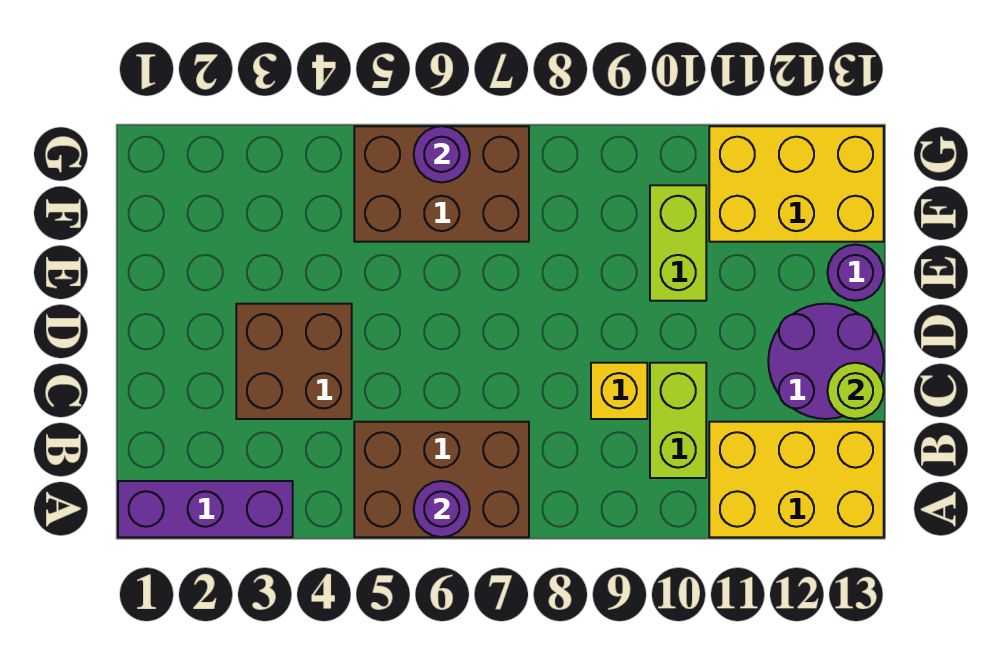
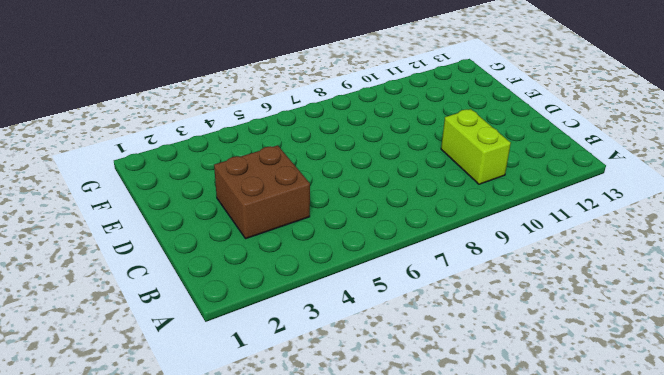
none -> purple brick A1:A3 level 1
none -> brown brick A5:B7 level 1
none -> yellow brick A11:B13 level 1

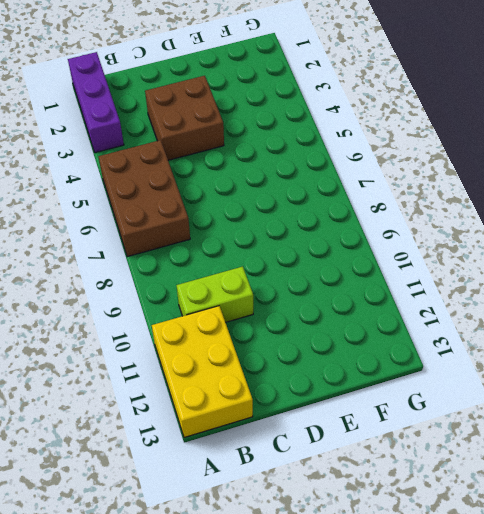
none -> yellow brick C9 level 1
none -> purple round brick C12:D13 level 1
none -> lime brick E10:F10 level 1

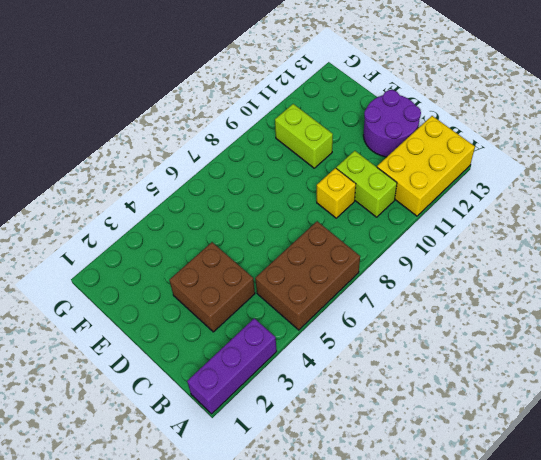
none -> purple round brick E13 level 1
none -> brown brick F5:G7 level 1
none -> yellow brick F11:G13 level 1

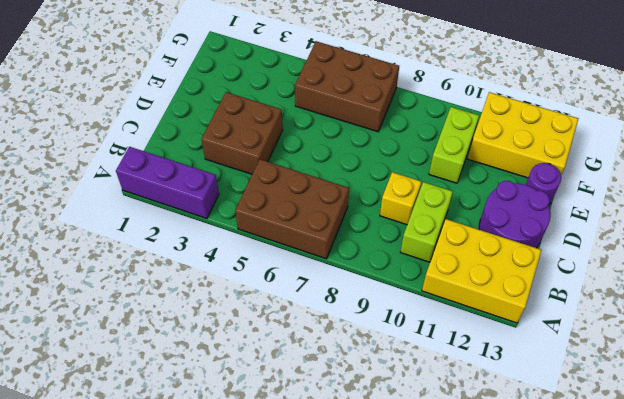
none -> purple round brick A6 level 2
none -> lime round brick C13 level 2
none -> purple round brick G6 level 2

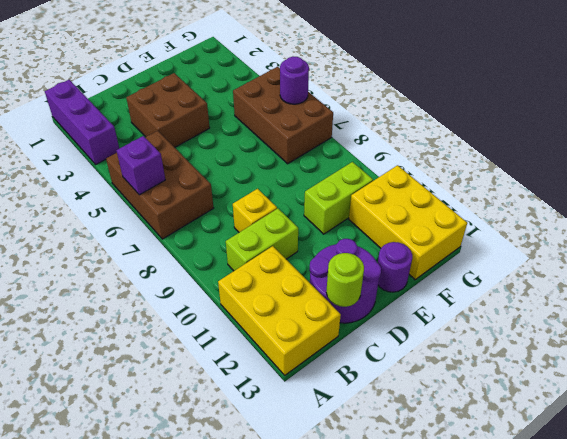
purple brick A6 level 2 -> purple round brick A6 level 2

